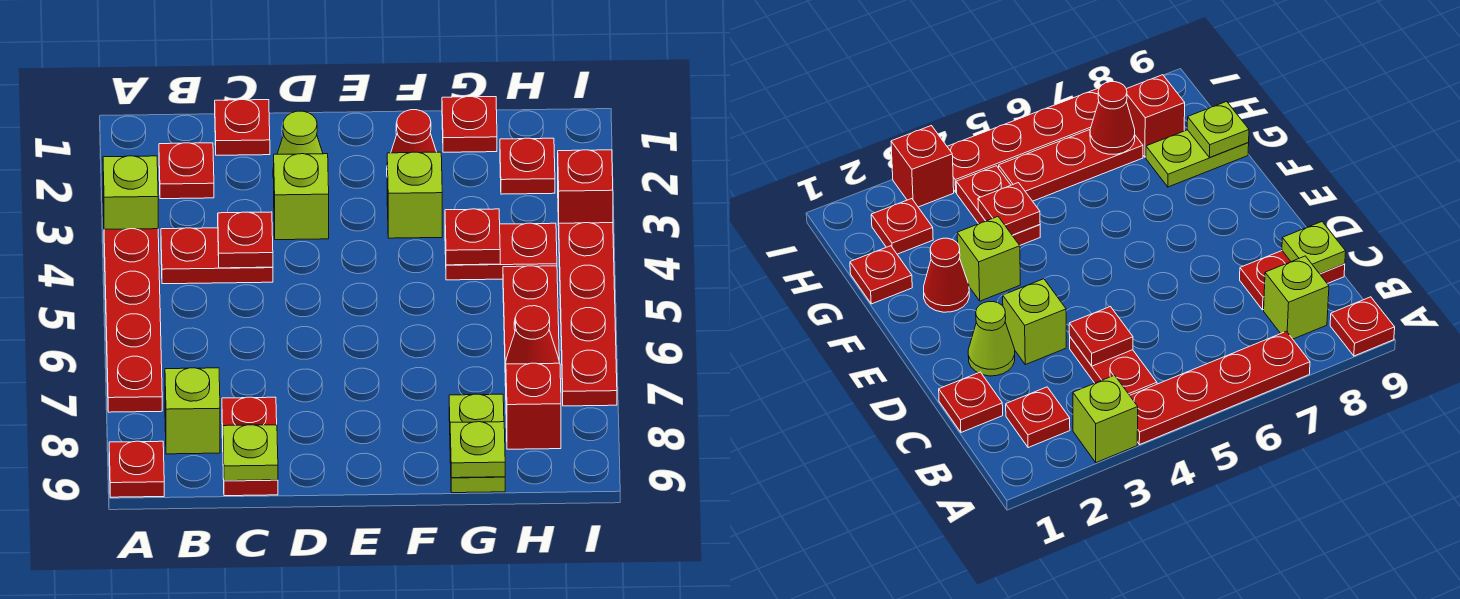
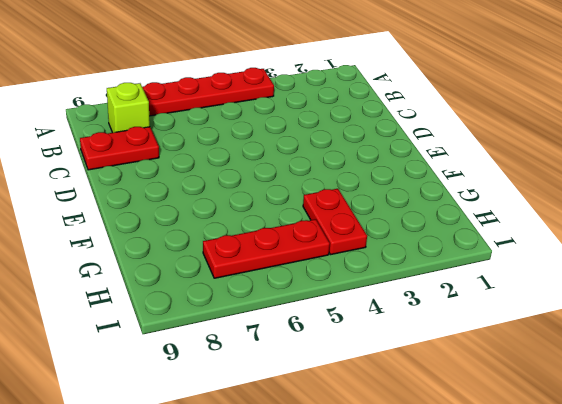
none -> lime brick A3 level 1
none -> red plate A9 level 1
none -> red plate B2 level 1

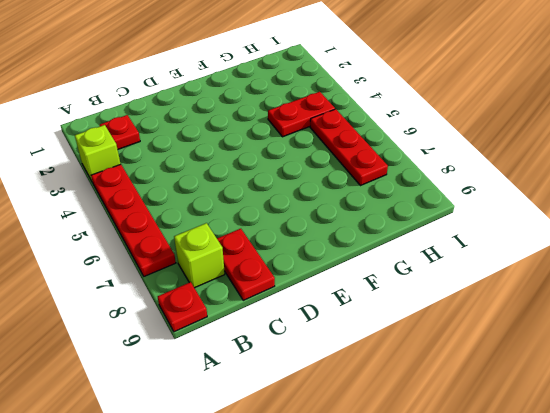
none -> red plate B4:C4 level 1
none -> red plate C1 level 1
none -> lime cone D2 level 1

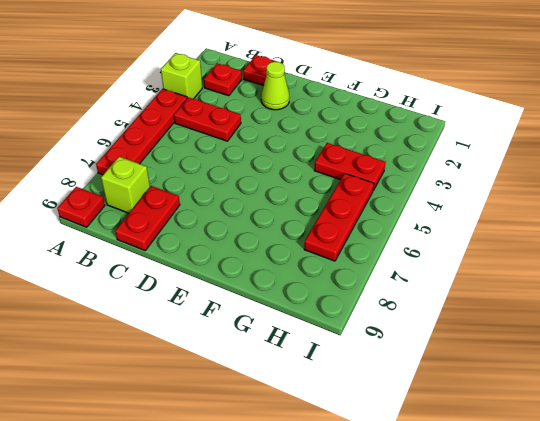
none -> lime brick D3 level 1
none -> red cone F2 level 1
none -> lime brick F3 level 1

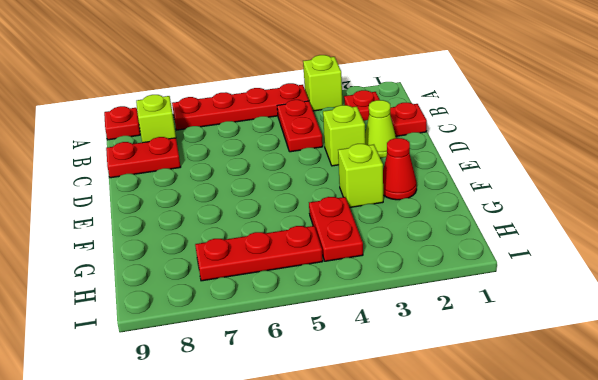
none -> red plate G1 level 1
none -> lime plate G8:G9 level 1
none -> red plate H2 level 1

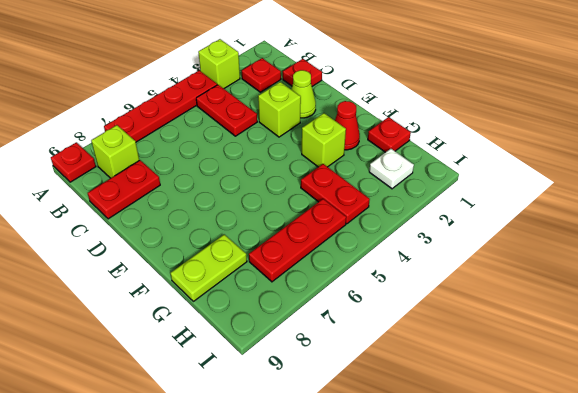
white plate H2 level 1 -> red plate H2 level 1
none -> red brick H8 level 1
none -> red brick I3 level 1
none -> red plate I4:I7 level 1

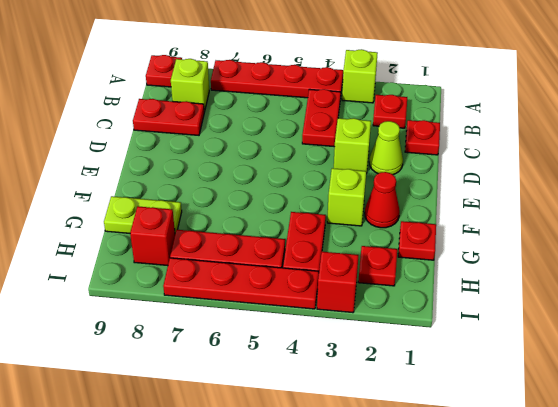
none -> red plate C4 level 2
none -> lime plate C9 level 2
none -> red plate G4 level 2

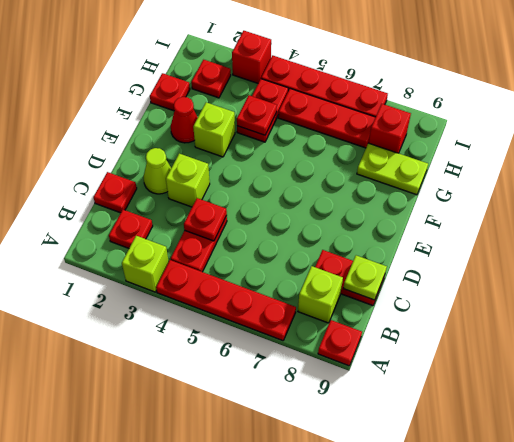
none -> lime plate G9 level 2
none -> red cone H7 level 2

